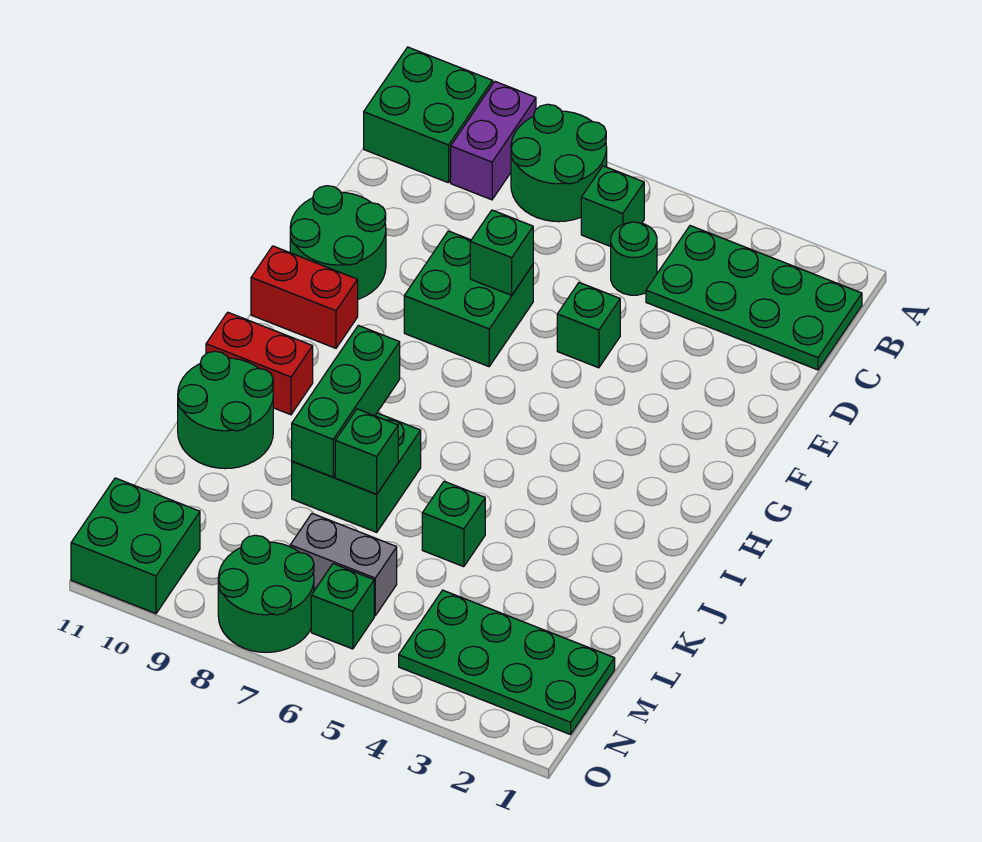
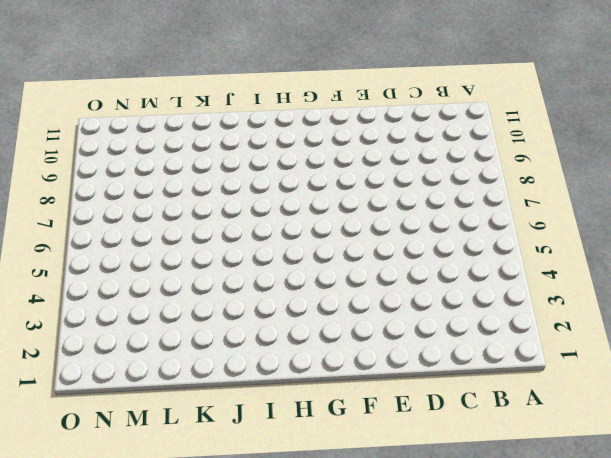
none -> green round brick A7:B8 level 1
none -> purple brick A9:B9 level 1
none -> green brick A10:B11 level 1

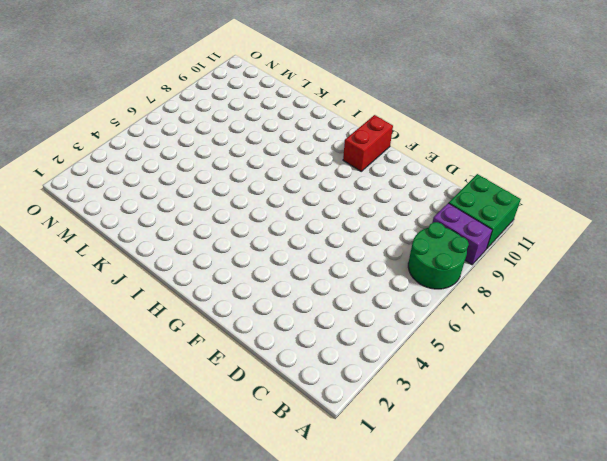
none -> green plate B1:C4 level 1
none -> green brick B6 level 1
none -> green round brick C5 level 1

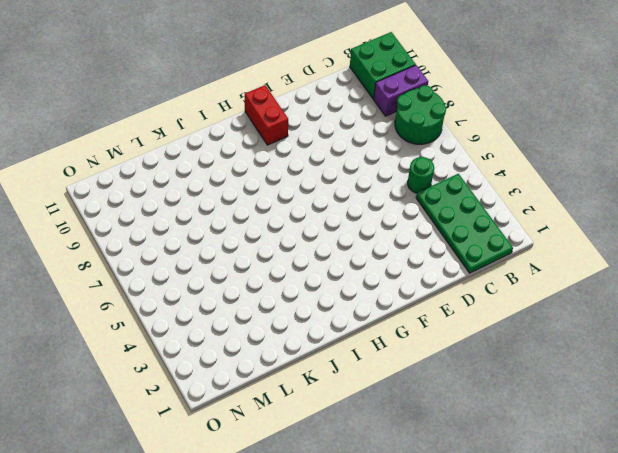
none -> green brick B6 level 1
none -> green brick E5 level 1
none -> green brick E7:F8 level 1

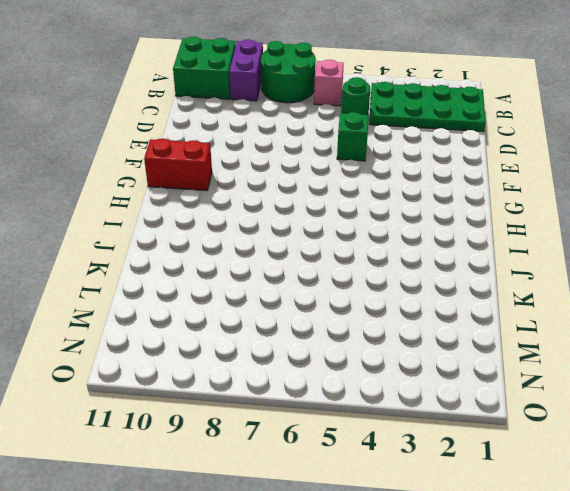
pink brick B6 level 1 -> green brick B6 level 1
none -> green brick E7:F8 level 1
none -> green round brick E10:F11 level 1
none -> red brick I10:I11 level 1

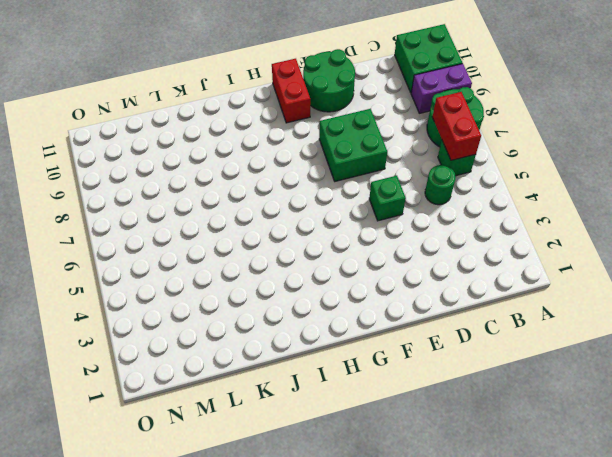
red brick B6:B7 level 2 -> red brick I10:I11 level 1
none -> green plate B1:C4 level 1
none -> green brick J7:K8 level 1
none -> green round brick J10:K11 level 1

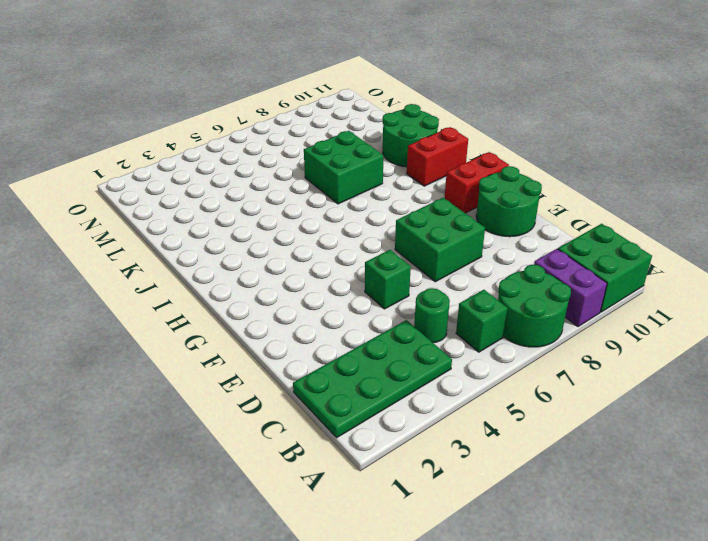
none -> green brick K5 level 1
none -> green plate M1:N4 level 1
none -> grey brick M6:M7 level 1

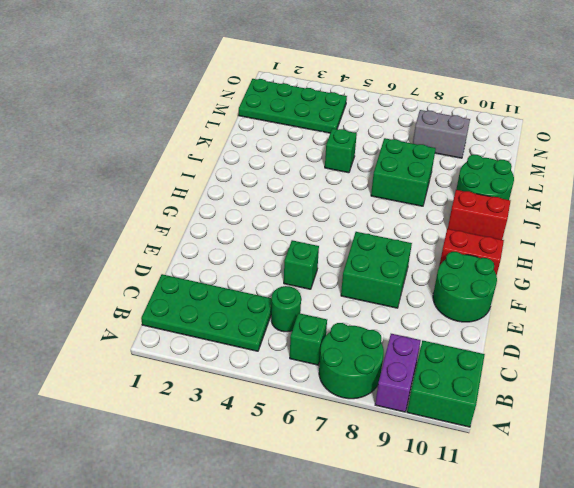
grey brick M8:M9 level 1 -> grey brick M6:M7 level 1
none -> green brick N6 level 1
none -> green round brick N7:O8 level 1
none -> green brick N10:O11 level 1

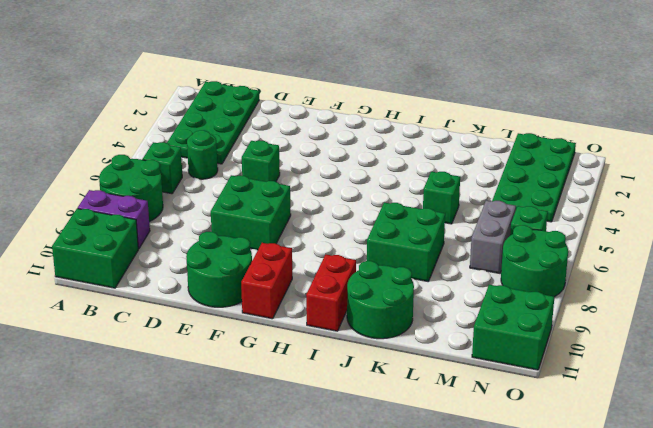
none -> green brick E7 level 2
none -> green brick I8:K8 level 2
none -> green brick K7 level 2

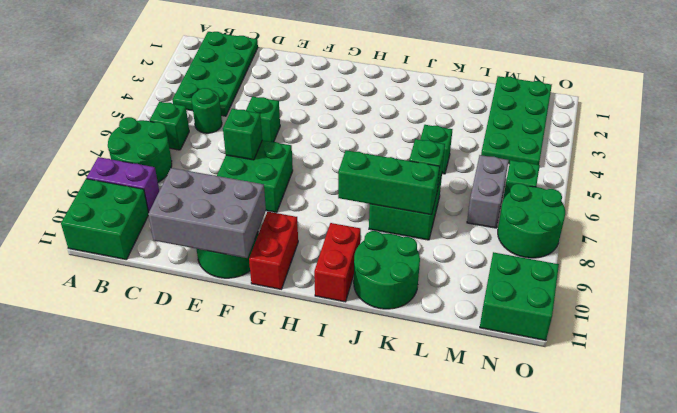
grey brick D10:F11 level 2 -> none

